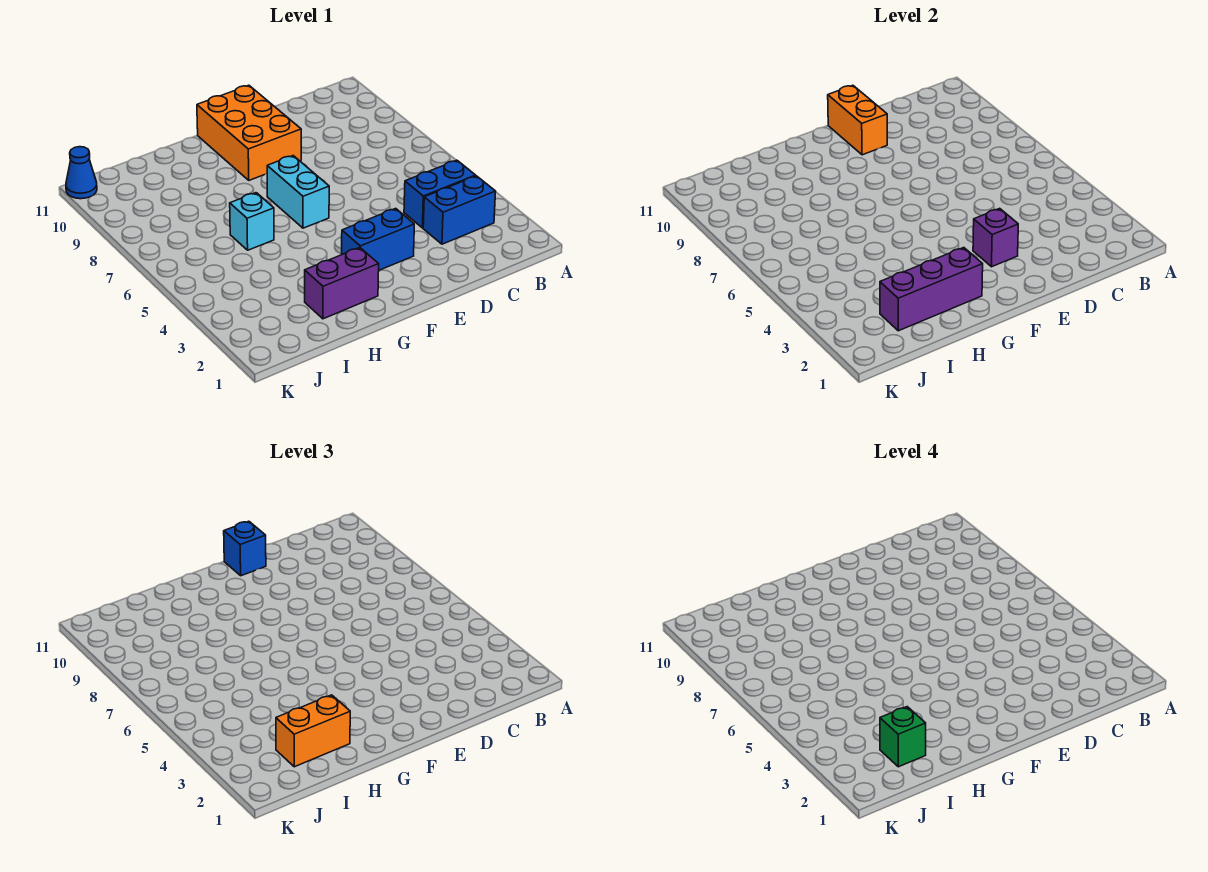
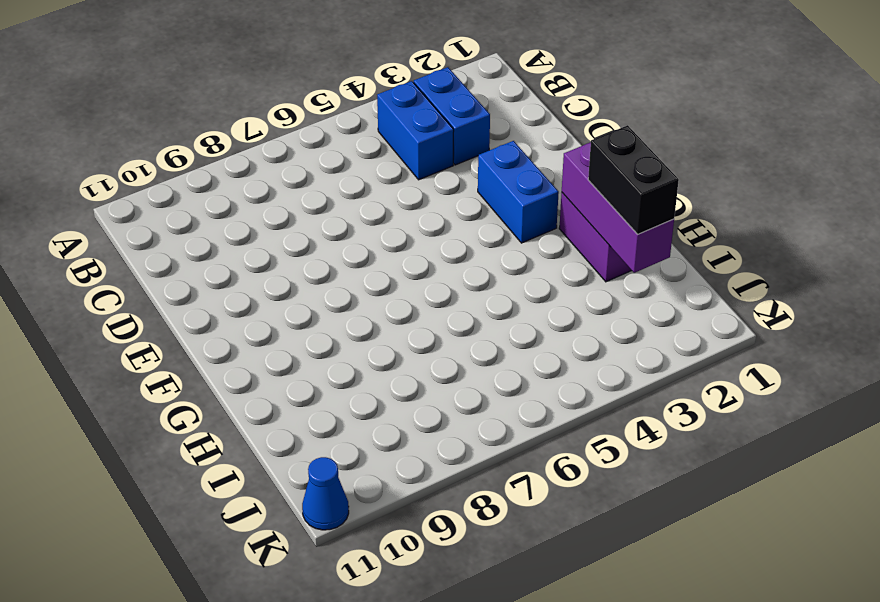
black brick H2:I2 level 3 -> orange brick H2:I2 level 3
none -> orange brick E9:F11 level 1
none -> cyan brick F6:F7 level 1
none -> cyan brick H6 level 1

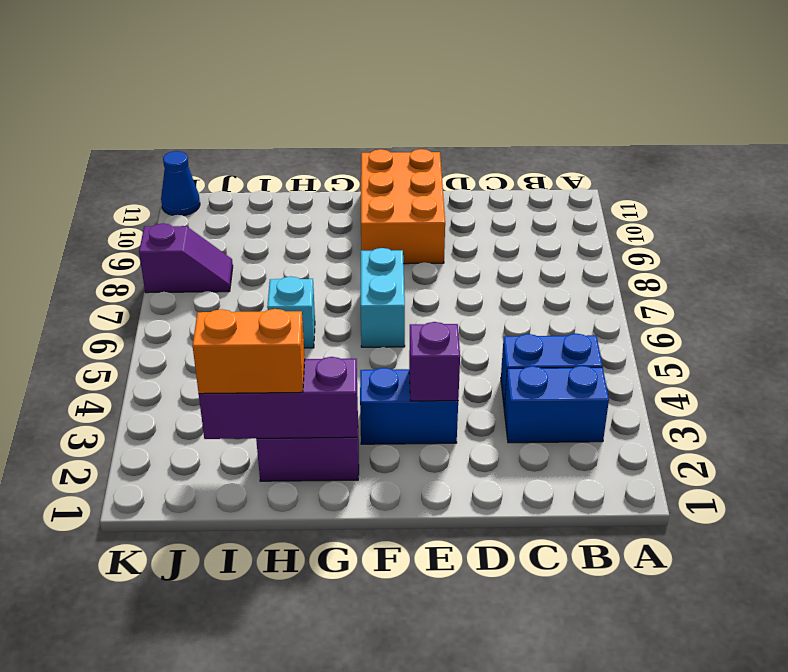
purple slope J8:K8 level 1 top K -> none
none -> orange brick E10:E11 level 2
none -> blue brick E11 level 3
none -> green brick I2 level 4

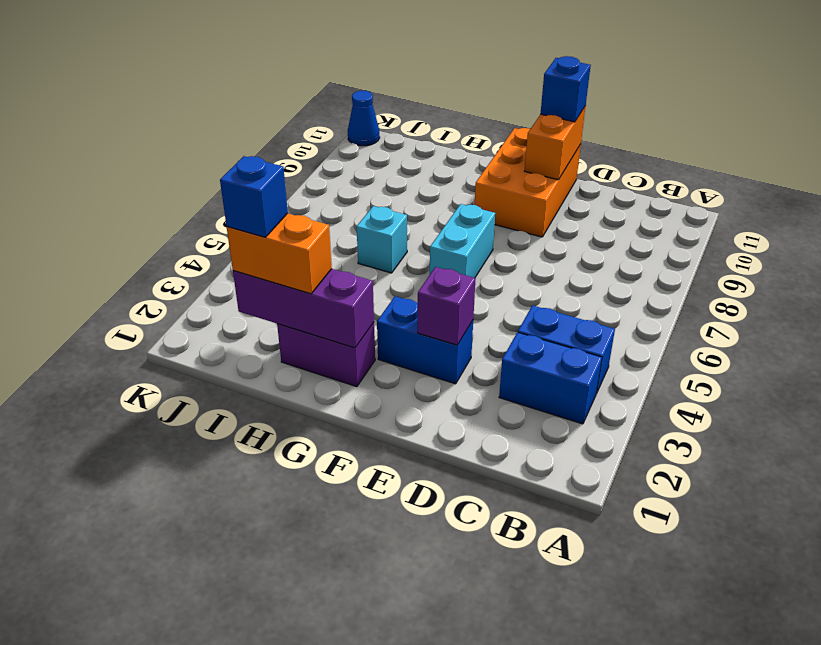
blue brick I2 level 4 -> green brick I2 level 4

